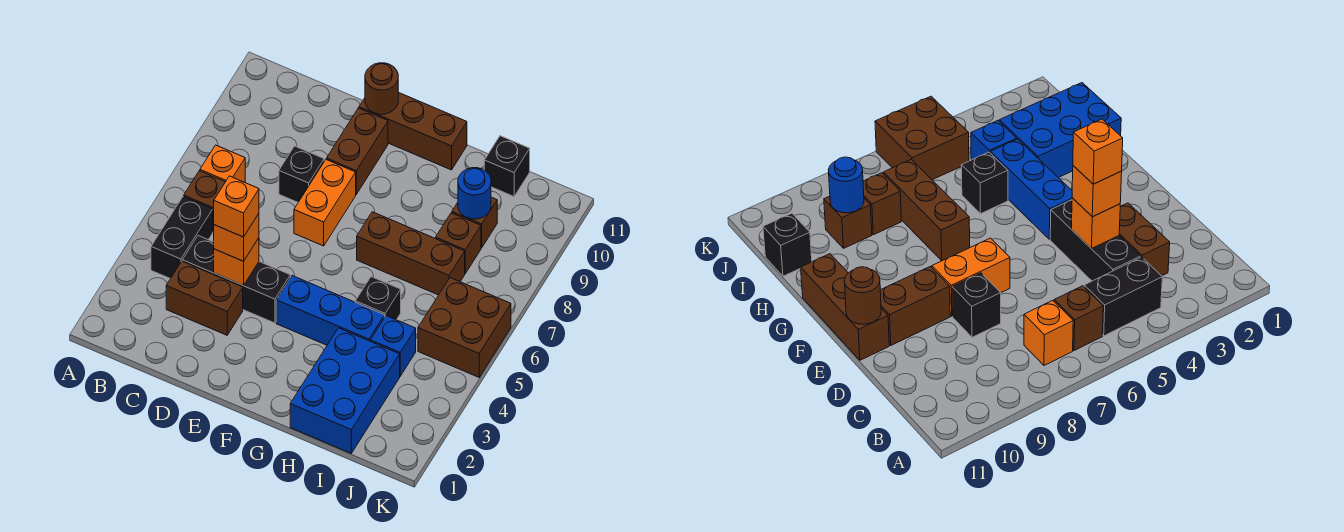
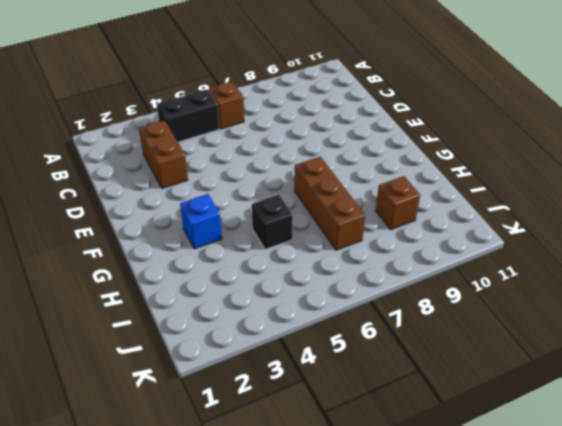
blue brick G3 level 1 -> blue brick I4 level 1
none -> orange brick B7 level 1
none -> black brick C4:E4 level 1
none -> black brick D8 level 1

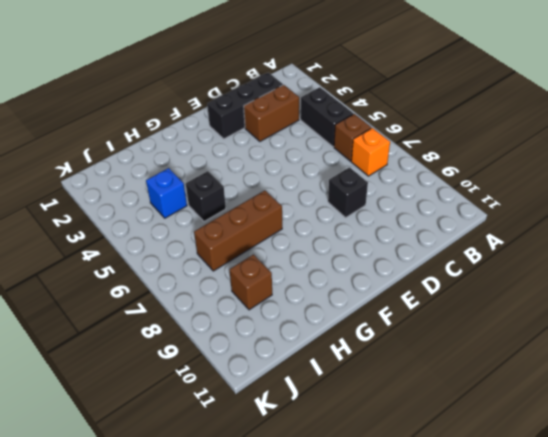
black brick C2:E2 level 1 -> black brick C4:E4 level 1
none -> orange brick E7:E8 level 1
none -> brown brick E9:E10 level 1
none -> brown brick E11:G11 level 1

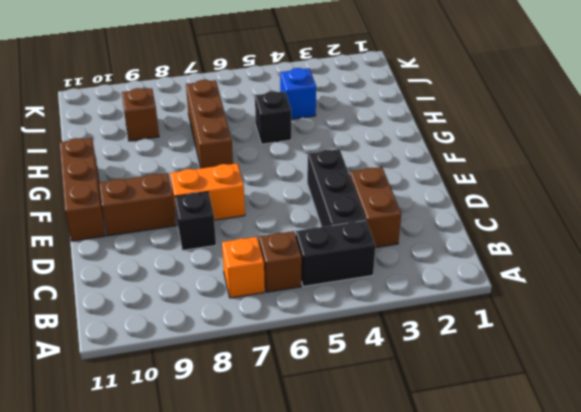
none -> blue brick F4:H4 level 1
none -> blue brick H1:I3 level 1
none -> brown brick I8 level 1

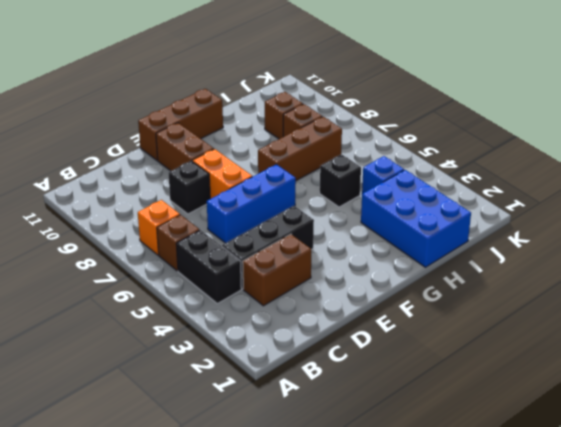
blue brick D6:F6 level 1 -> blue brick F4:H4 level 1
none -> black brick I11 level 1
none -> brown brick J5:K6 level 1
none -> orange brick D4 level 2

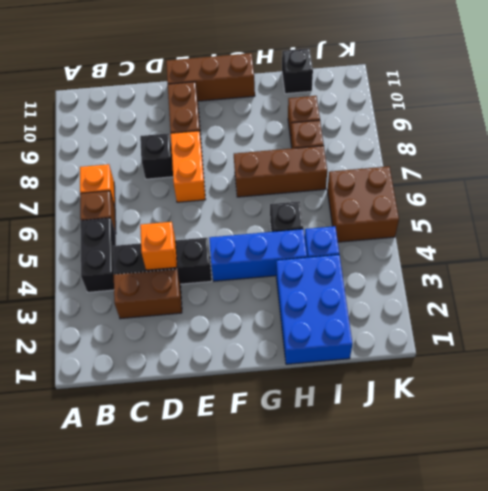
none -> brown round brick E11 level 2
none -> blue round brick I9 level 2
none -> orange brick D4 level 3

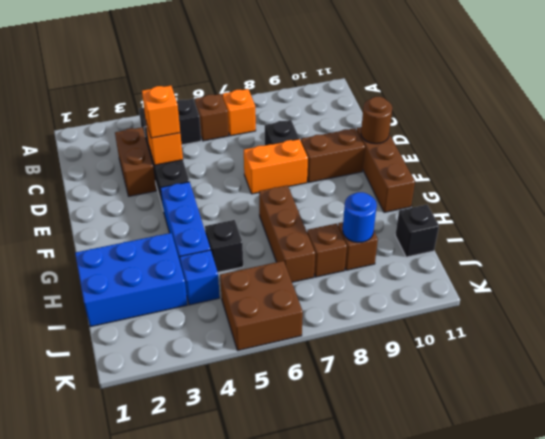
none -> orange brick D4 level 4

